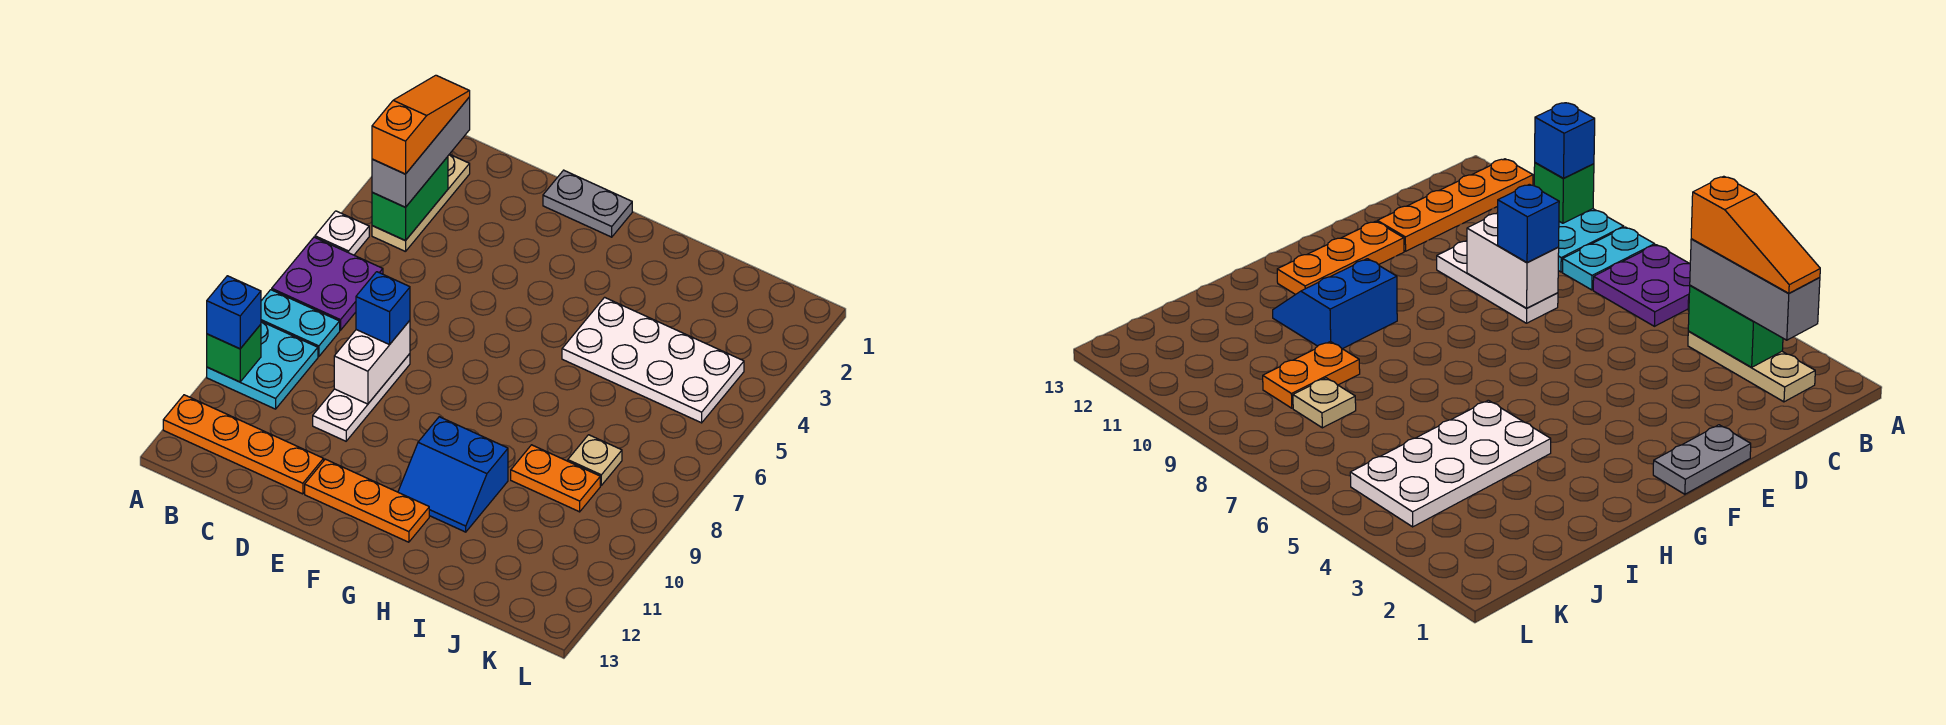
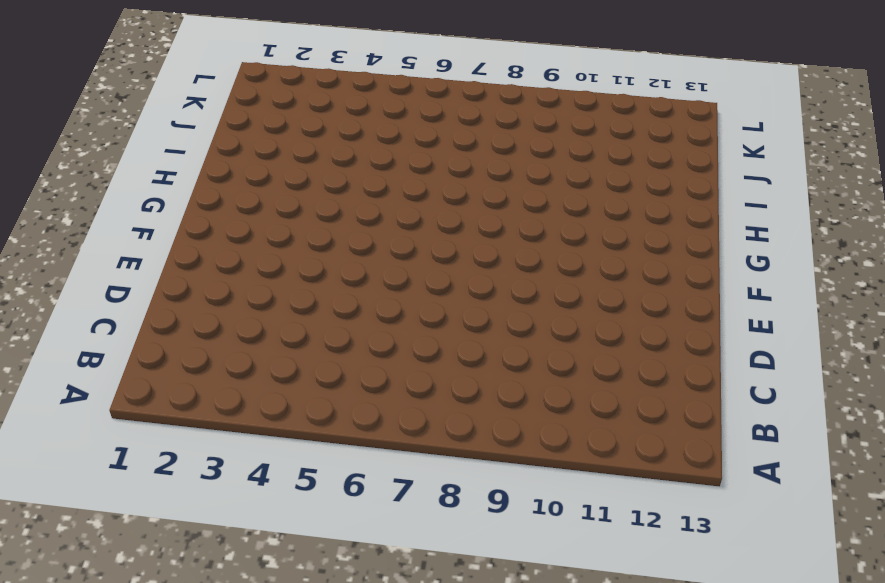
none -> white plate A5 level 1
none -> purple plate A6:B7 level 1
none -> cyan plate A8:B8 level 1

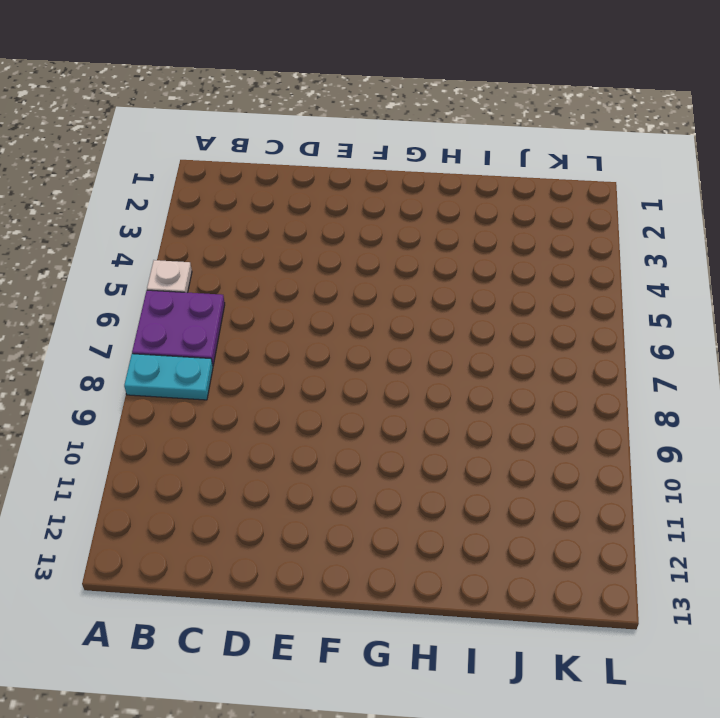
none -> cyan plate A9:B10 level 1
none -> orange plate A12:D12 level 1
none -> tan plate B2:B4 level 1

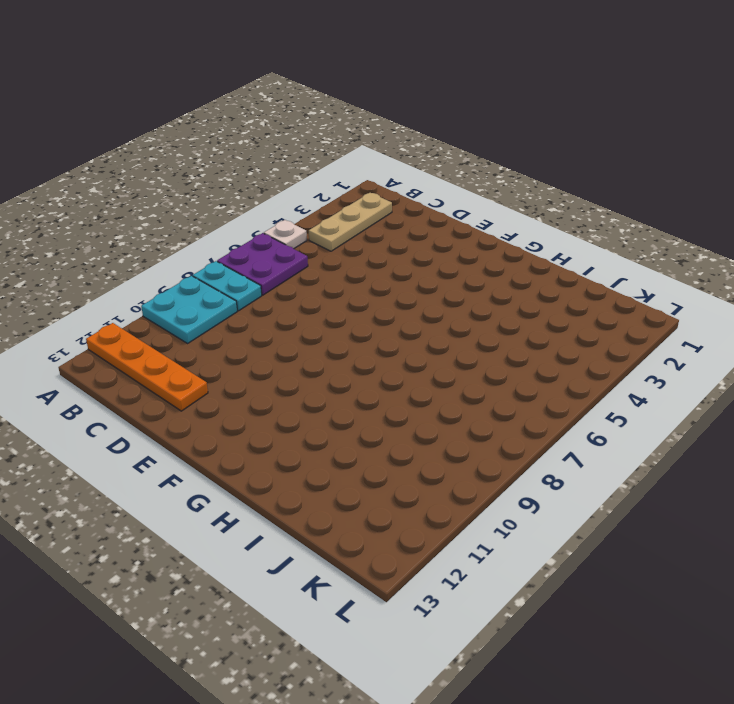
none -> white plate D8:D10 level 1
none -> grey plate E1:F1 level 1
none -> orange plate E12:G12 level 1

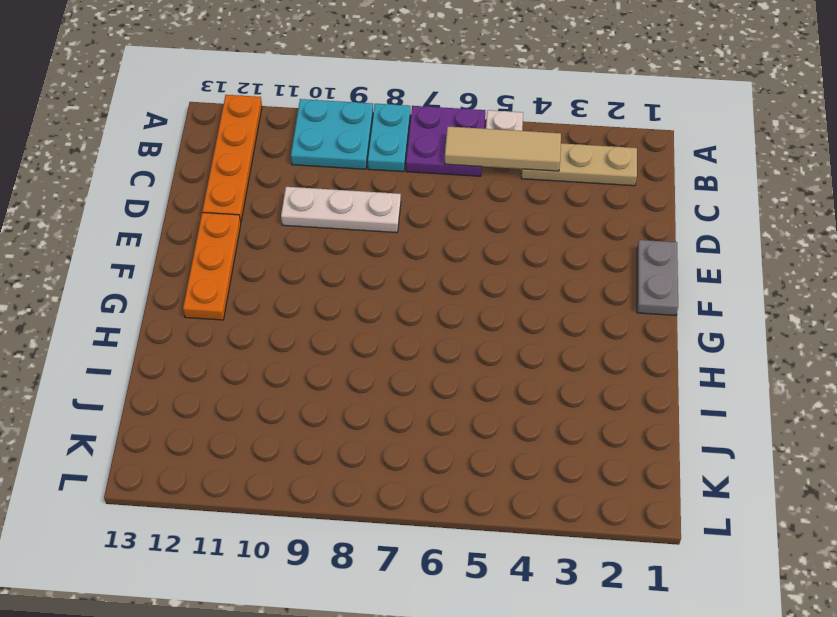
tan tile B4:B6 level 2 -> green brick B3:B4 level 2
none -> blue slope G10:H11 level 1 top 10
none -> white plate H4:K5 level 1
none -> orange plate I9:J9 level 1

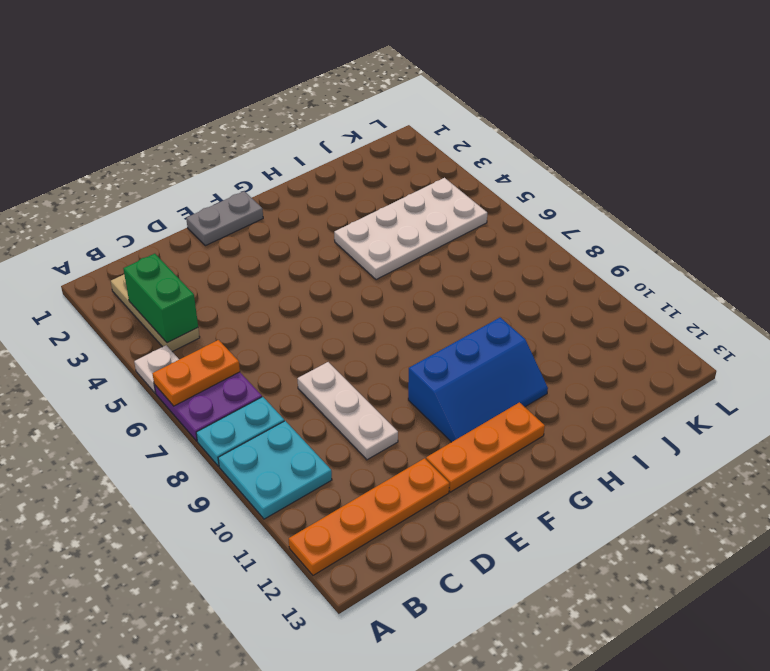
orange plate A6:B6 level 2 -> orange plate I9:J9 level 1
blue slope F10:H11 level 1 top 10 -> blue slope G10:H11 level 1 top 10
none -> tan plate J8 level 1
none -> green brick A10 level 2
none -> white brick D8:D9 level 2

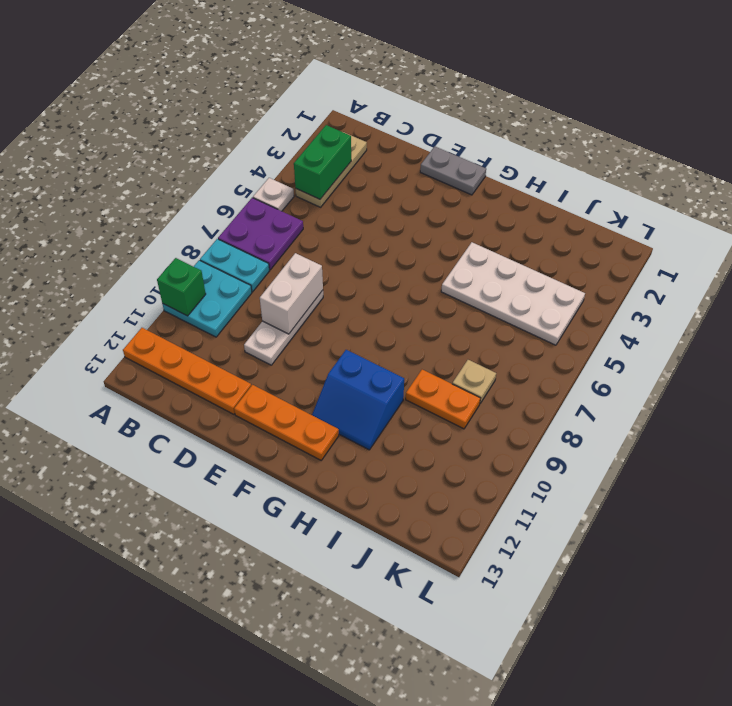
none -> blue brick A10 level 3
none -> grey brick B2:B4 level 3
none -> blue brick D8 level 3

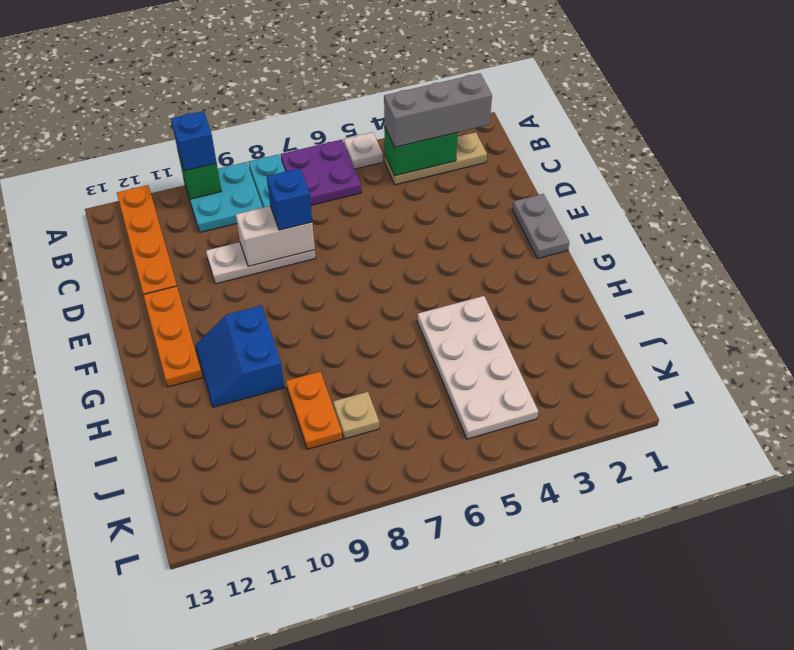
none -> orange slope B2:B4 level 4 top 4

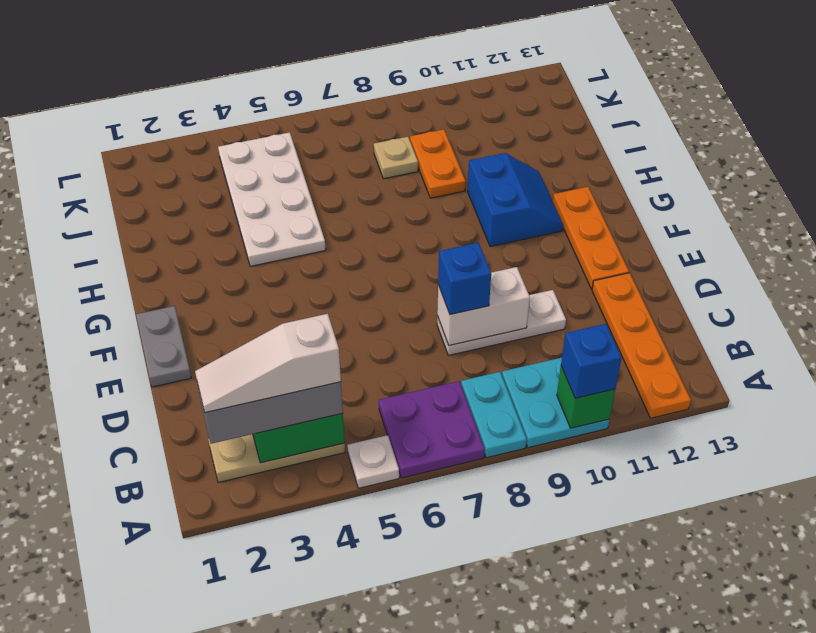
white slope B2:B4 level 4 top 4 -> orange slope B2:B4 level 4 top 4

